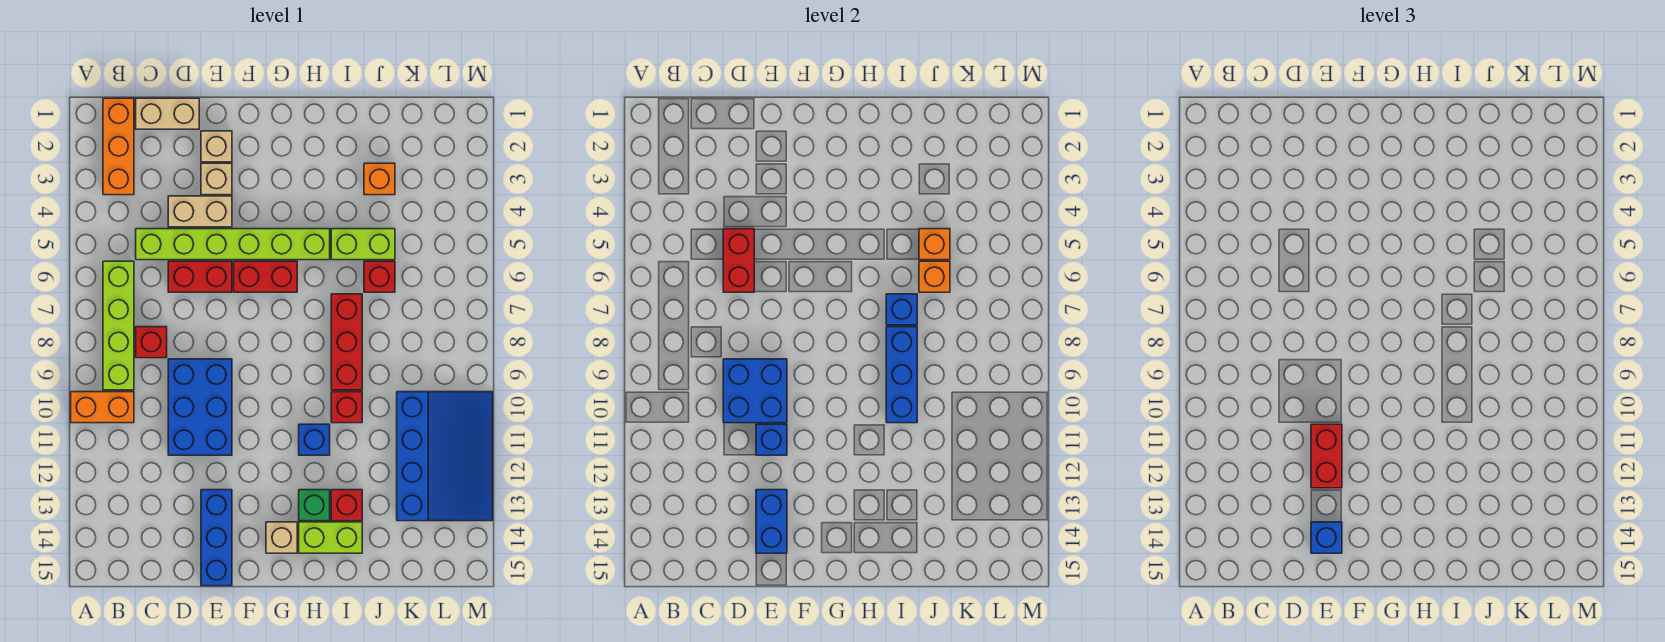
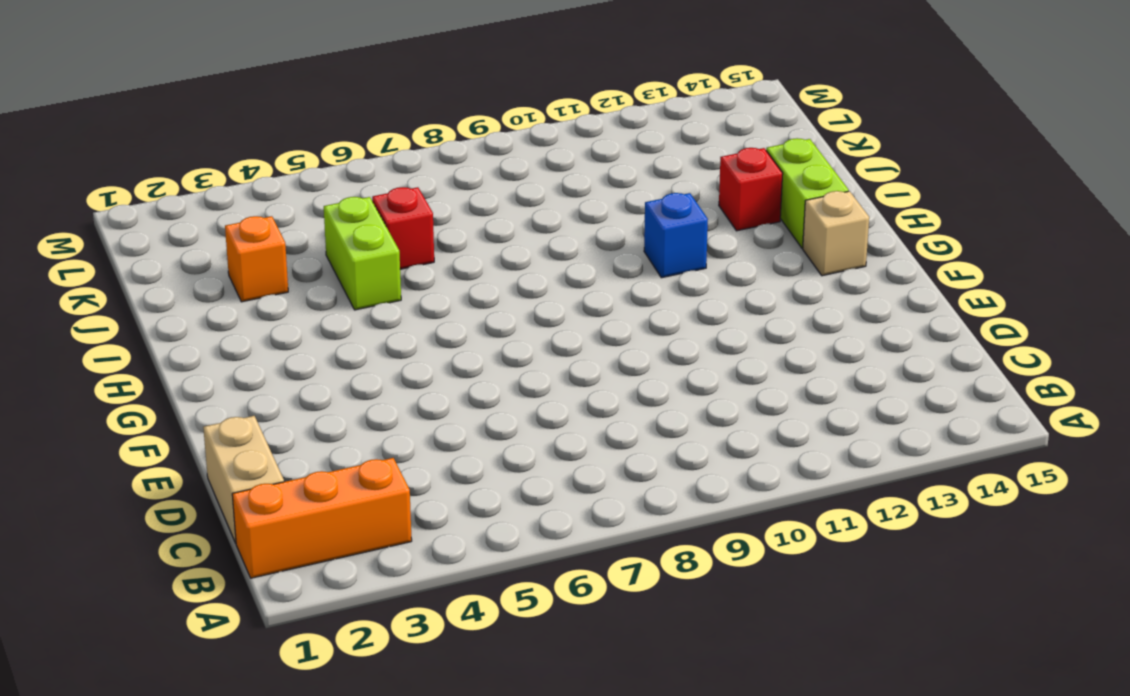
none -> orange brick A10:B10 level 1
none -> lime brick B6:B9 level 1
none -> lime brick C5:H5 level 1
none -> red brick C8 level 1

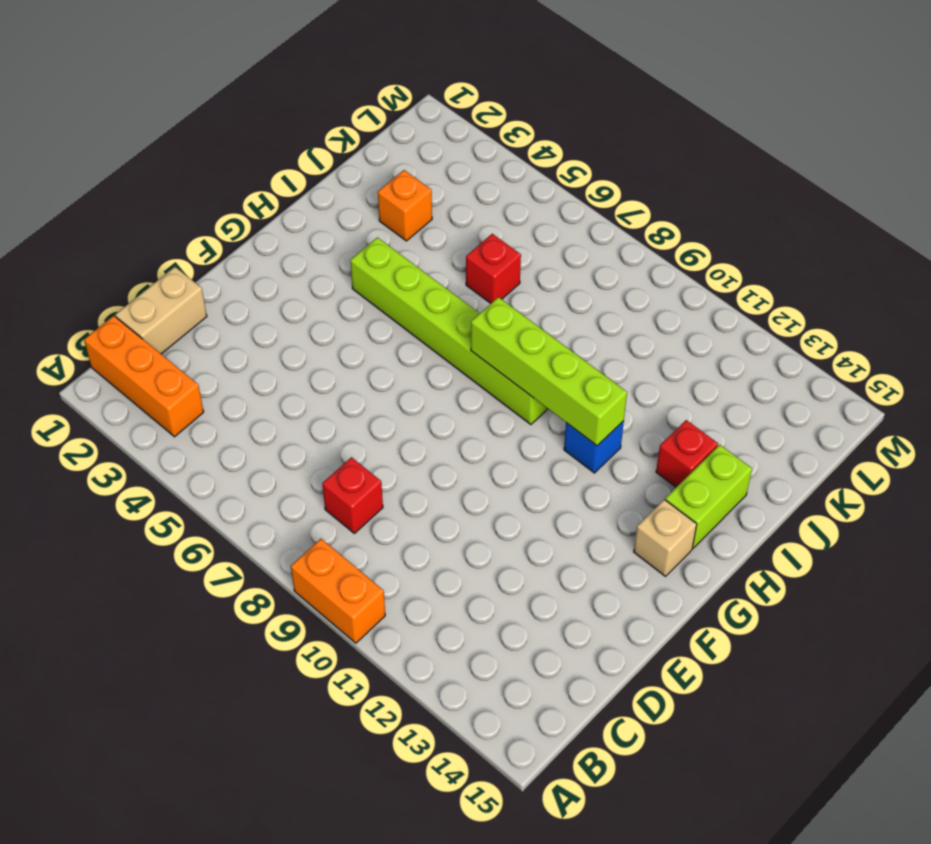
orange brick A9:A10 level 1 -> orange brick A10:B10 level 1
lime brick H4:H9 level 1 -> lime brick C5:H5 level 1
lime brick H8:H11 level 2 -> lime brick B6:B9 level 1
none -> tan brick D4:E4 level 1
none -> red brick D6:E6 level 1
none -> blue brick D9:E11 level 1
none -> tan brick E2 level 1

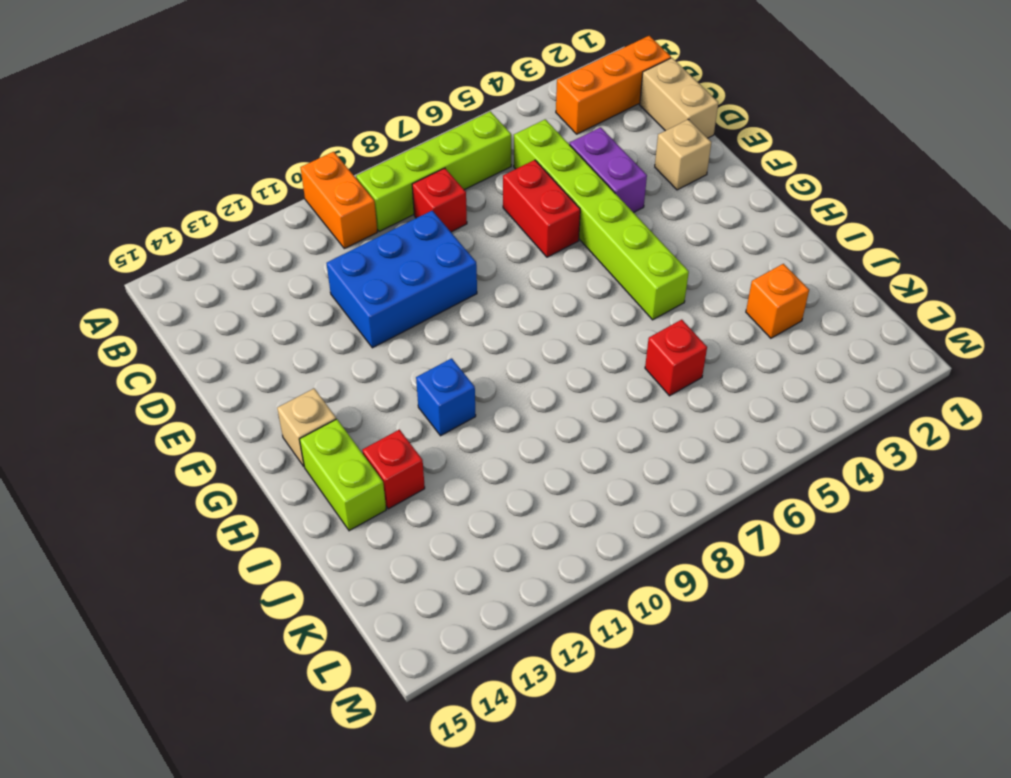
purple brick D4:E4 level 1 -> tan brick D4:E4 level 1
none -> tan brick E3 level 1
none -> blue brick E13:E15 level 1
none -> red brick F6:G6 level 1
none -> green brick H13 level 1

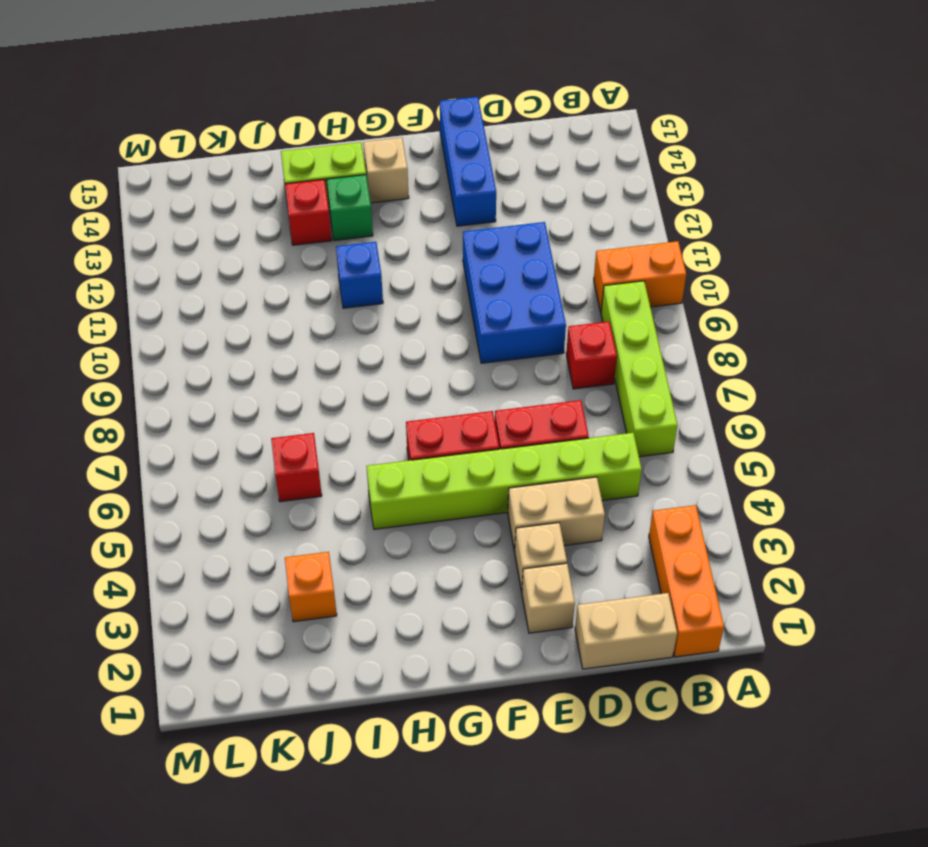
none -> lime brick I5:J5 level 1
none -> red brick I7:I9 level 1
none -> red brick I10 level 1
none -> blue slope K10:M13 level 1 top K

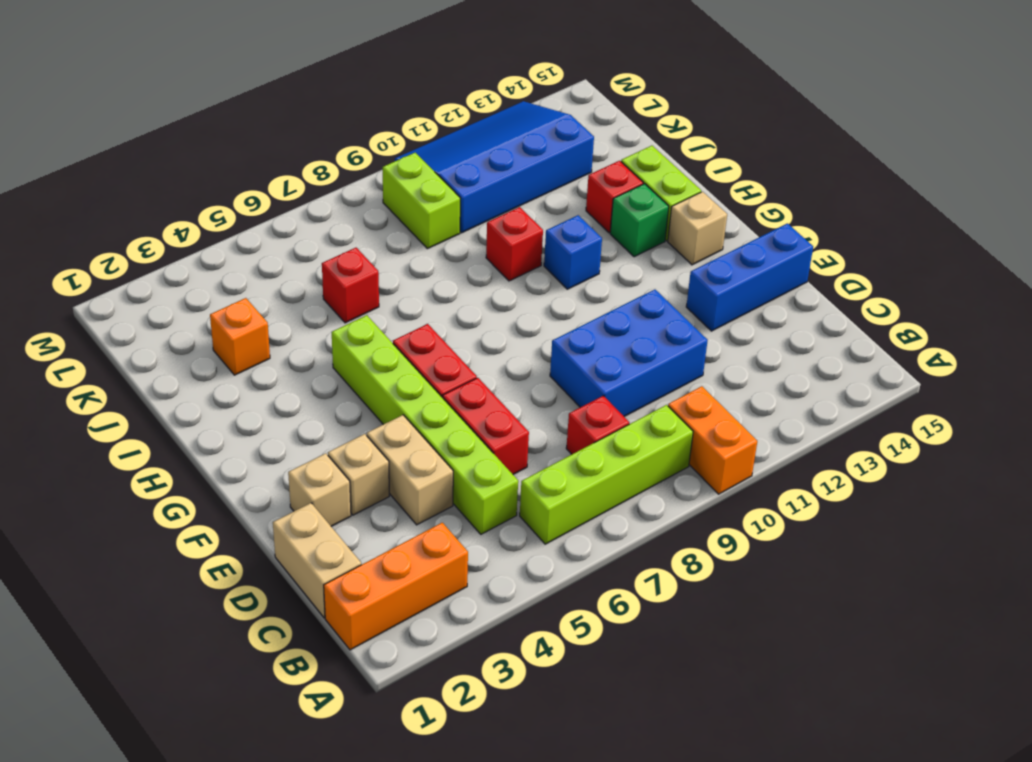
lime brick K9:L9 level 1 -> lime brick I5:J5 level 1
none -> red brick I7:I9 level 1
none -> red brick D5:D6 level 2
none -> blue brick D9:E10 level 2
none -> blue brick E11 level 2

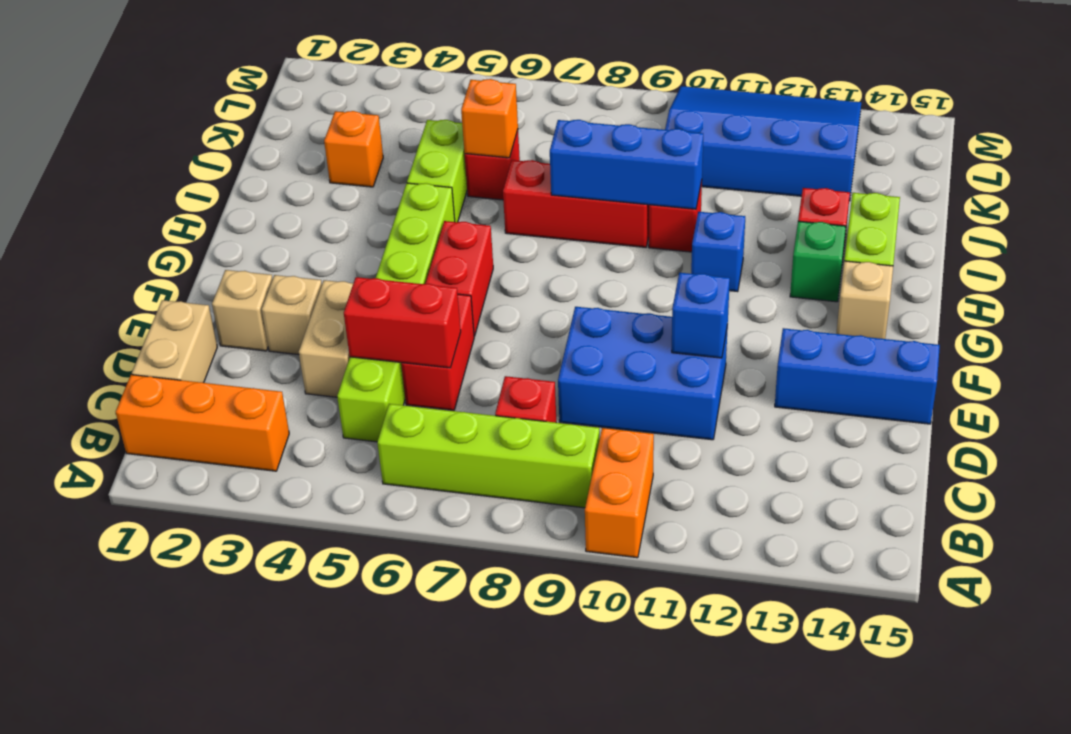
none -> blue brick D9:E10 level 2
none -> blue brick E13:E14 level 2
none -> blue brick I7 level 2
none -> orange brick J5 level 2

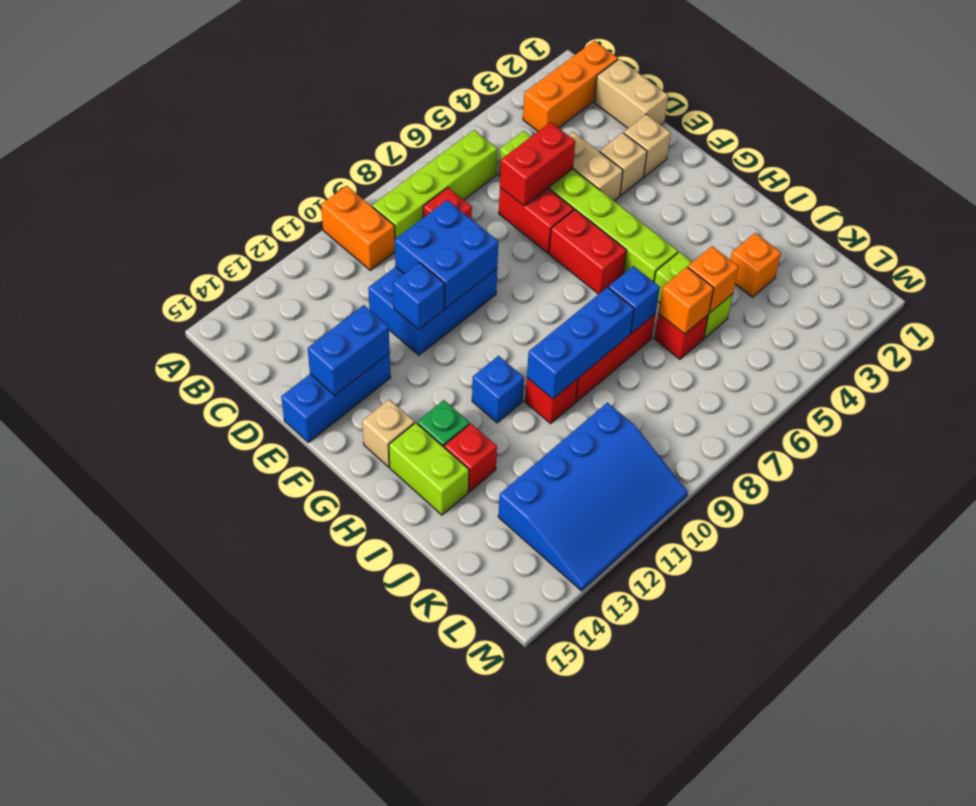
none -> red brick E11:E12 level 3
none -> blue brick E14 level 3

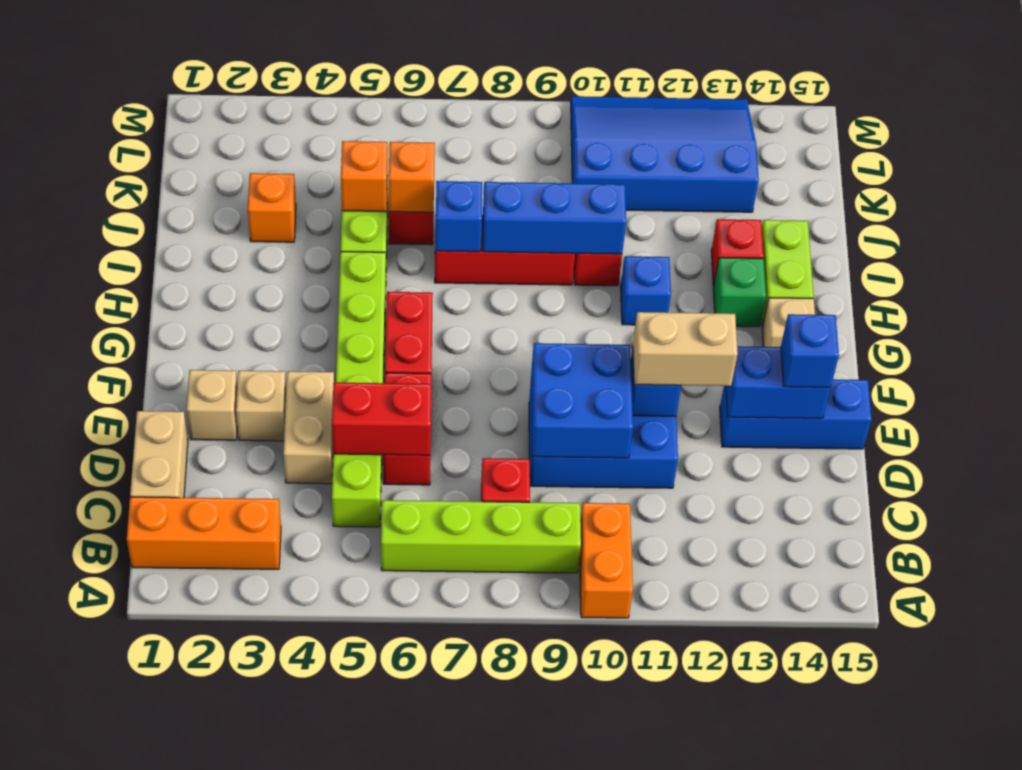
tan brick E11:E12 level 3 -> red brick E11:E12 level 3

